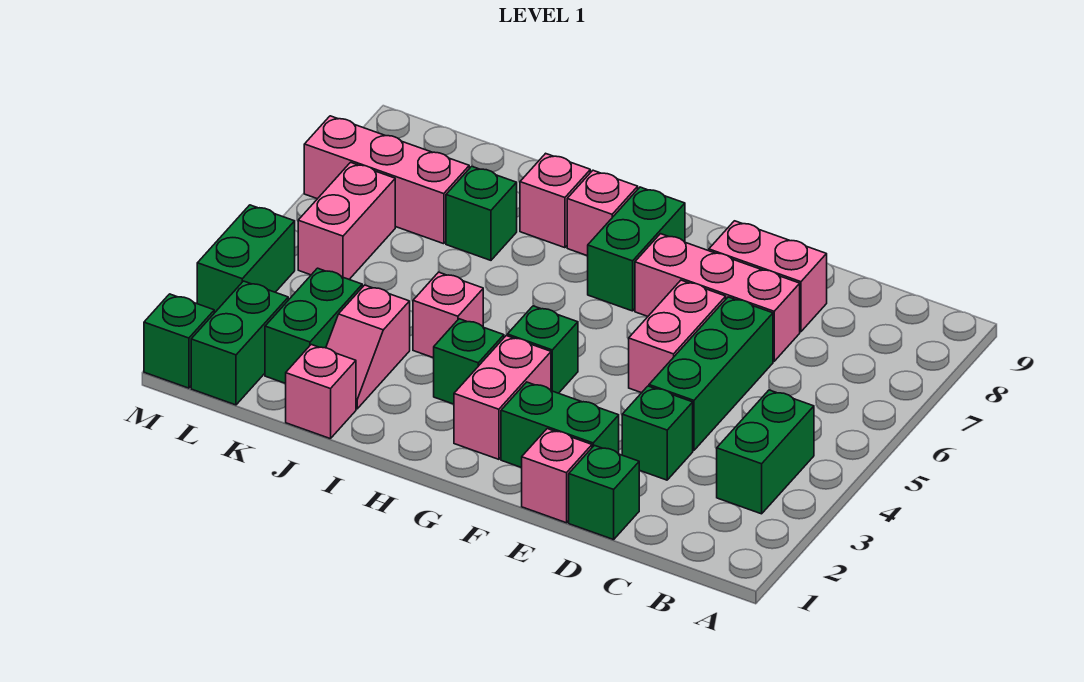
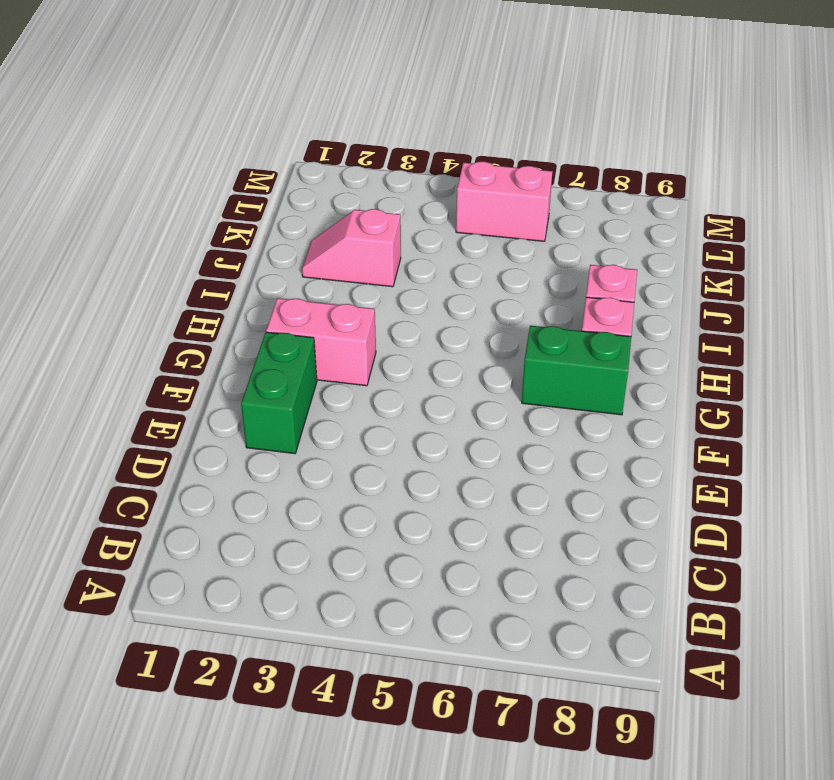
none -> green brick B3:B4 level 1
none -> green brick D1 level 1
none -> green brick D3 level 1

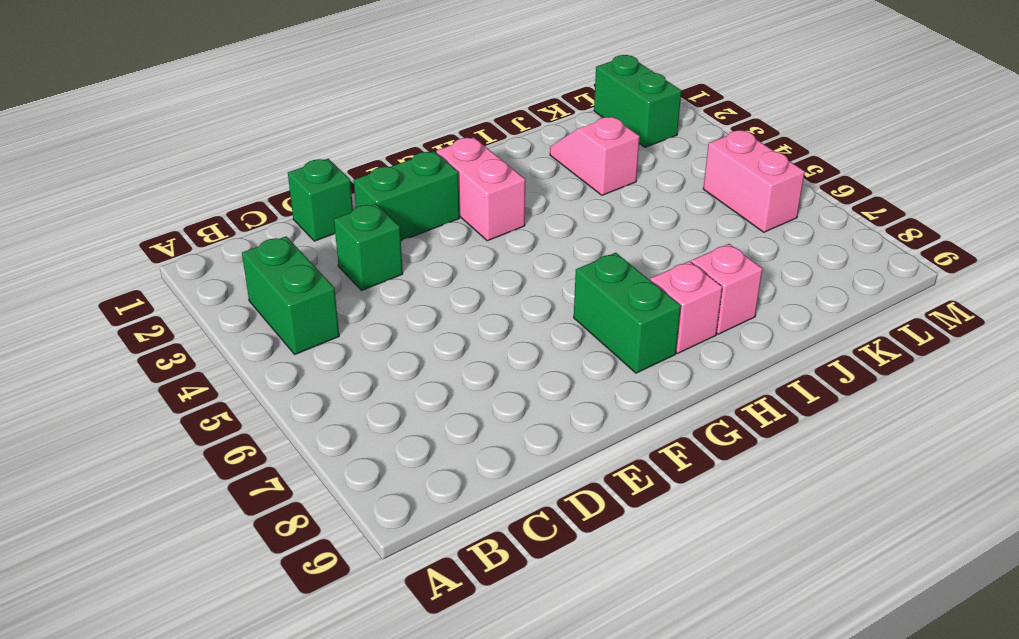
none -> green brick D4:D6 level 1
none -> pink brick D7:F7 level 1
none -> pink brick D8:E8 level 1

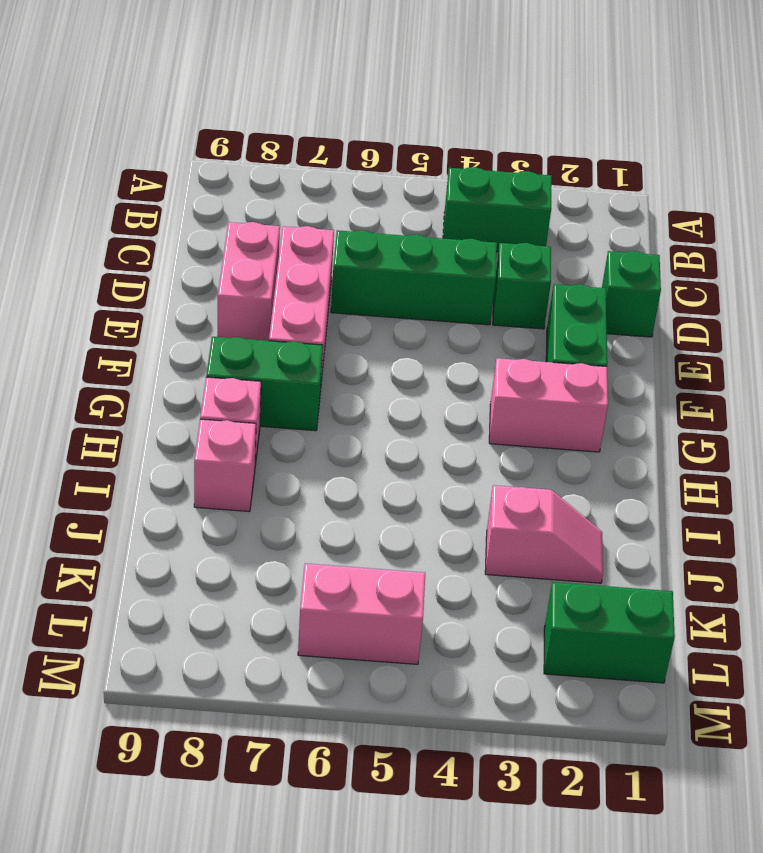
none -> pink brick E1 level 1
none -> pink brick E5:E6 level 1
none -> green brick G4 level 1

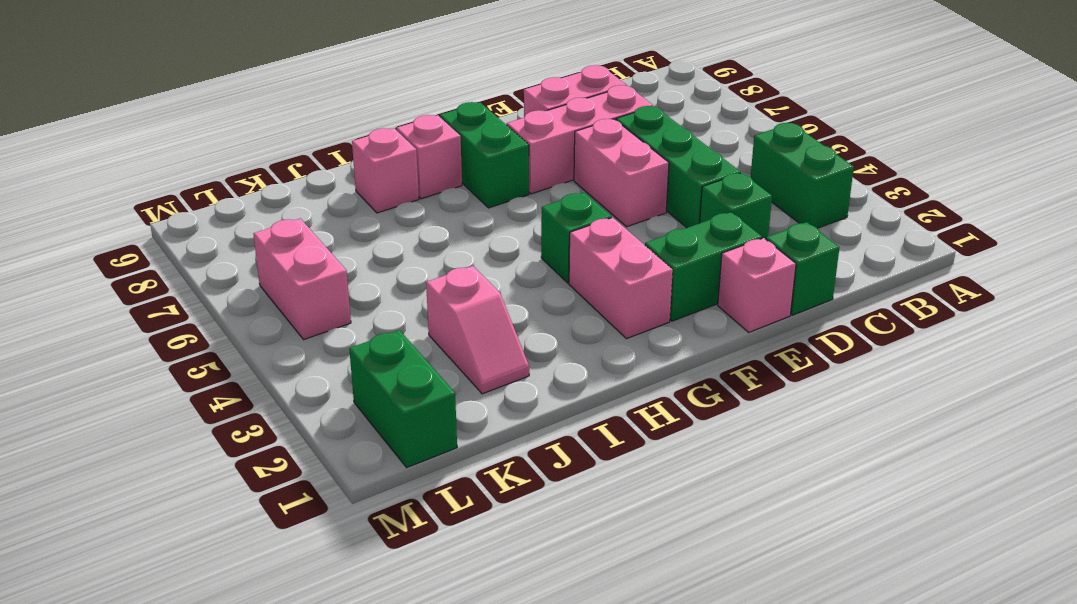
none -> green brick H3 level 1
none -> pink brick I4 level 1
none -> pink brick J1 level 1

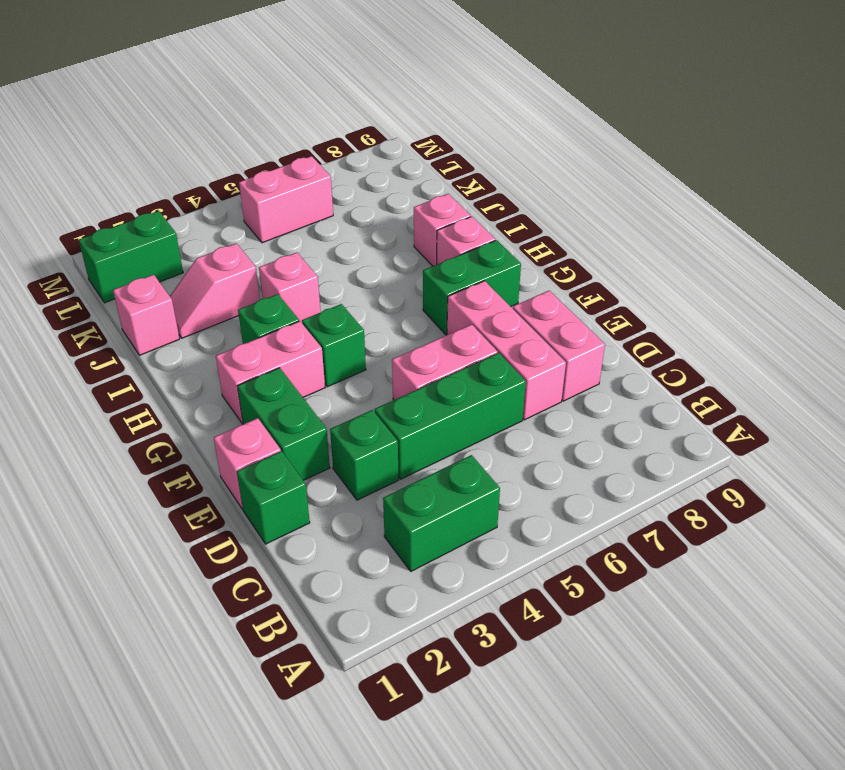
none -> green brick J7 level 1
none -> green brick K2:K3 level 1
none -> pink brick K7:M7 level 1

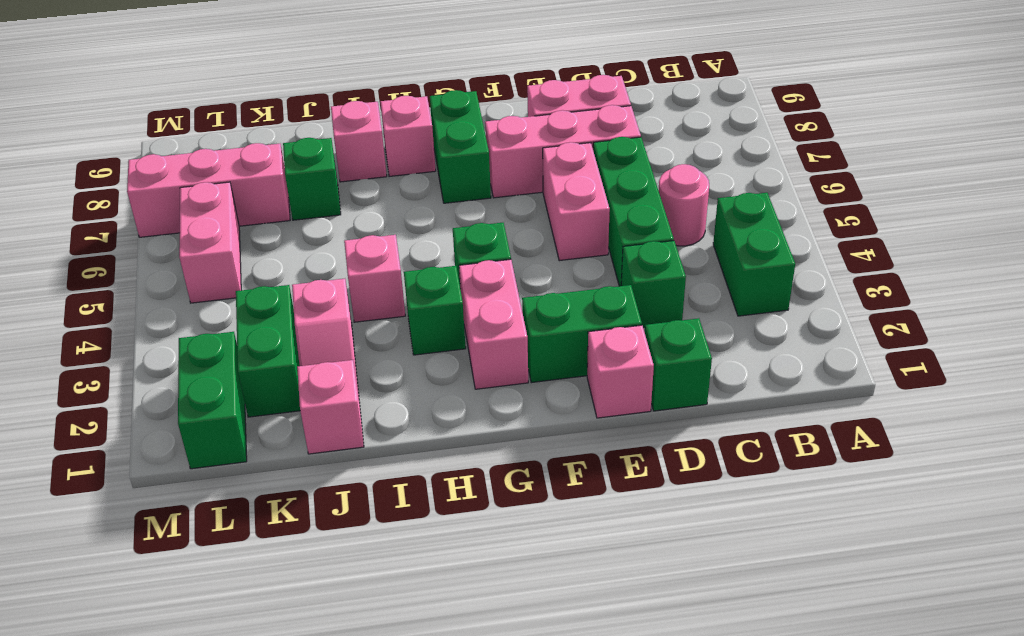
pink round brick C5 level 1 -> none
none -> green brick M1 level 1
none -> green brick M3:M4 level 1

